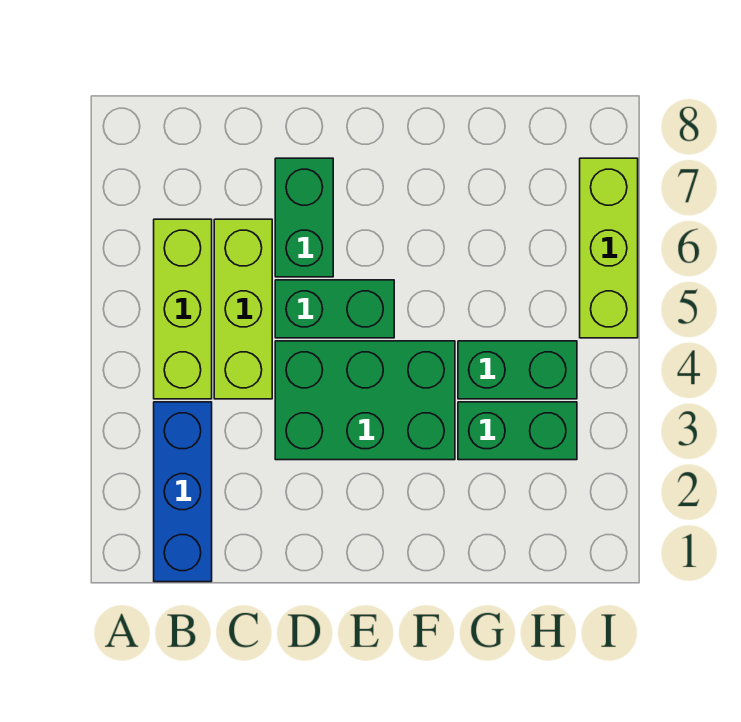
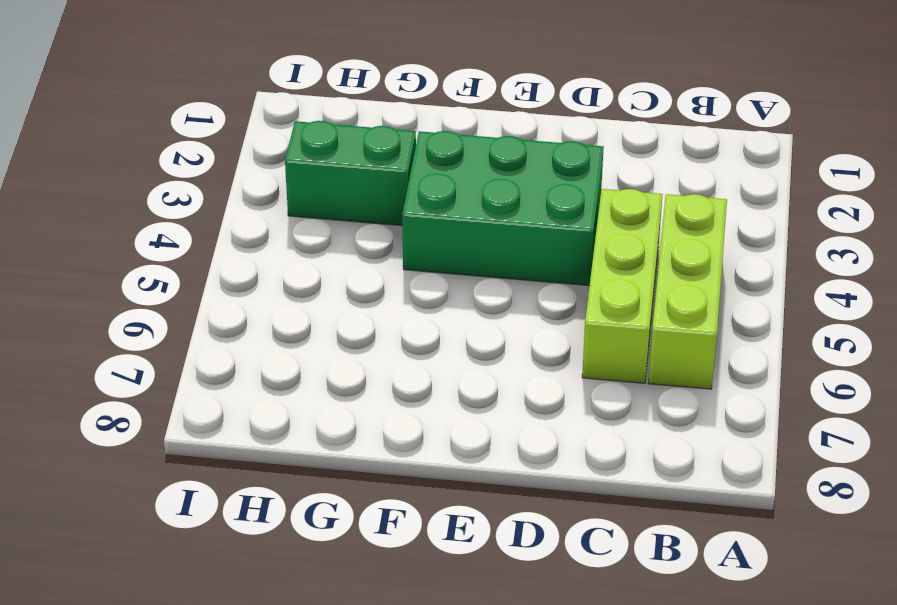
none -> blue brick B1:B3 level 1
none -> green brick D5:E5 level 1

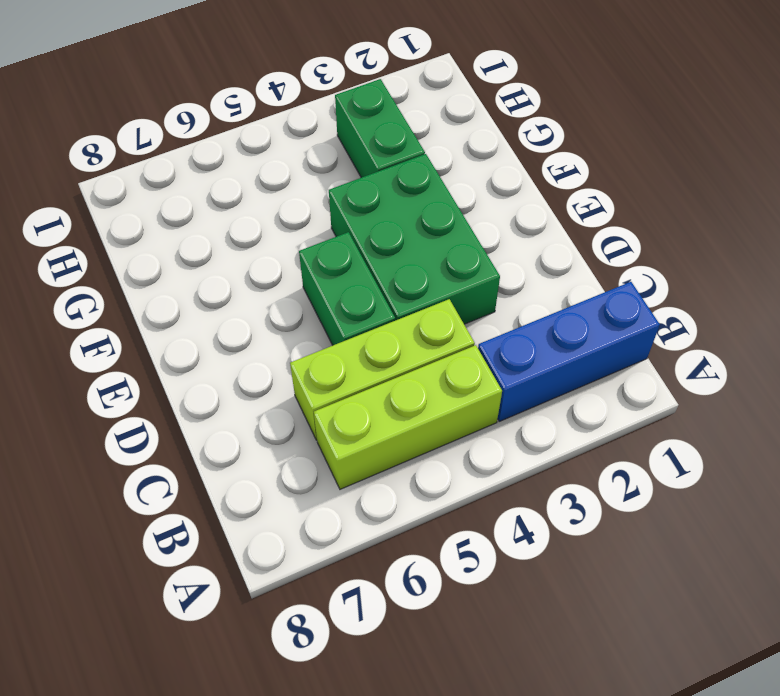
none -> green brick D6:D7 level 1
none -> green brick G4:H4 level 1

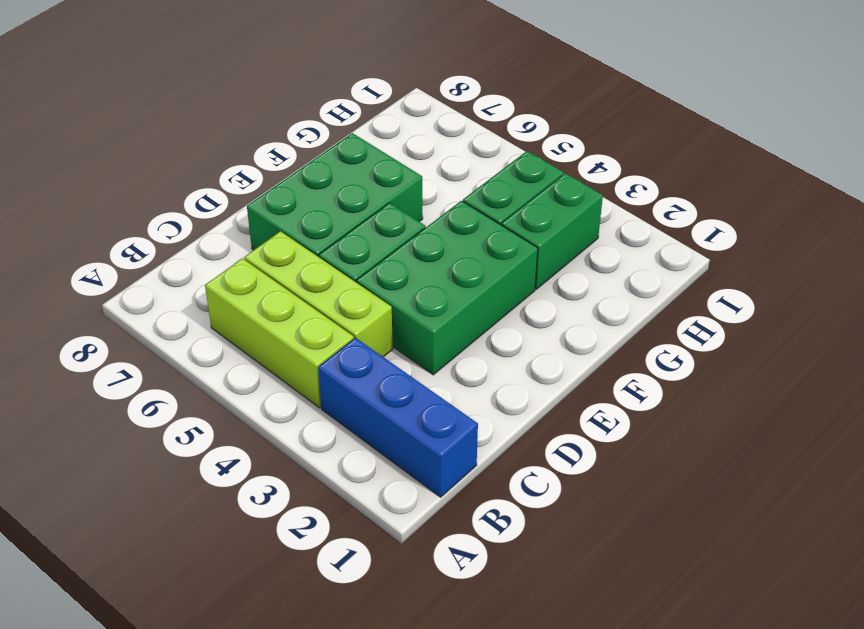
green brick D6:F7 level 1 -> green brick D6:D7 level 1
none -> lime brick I5:I7 level 1

